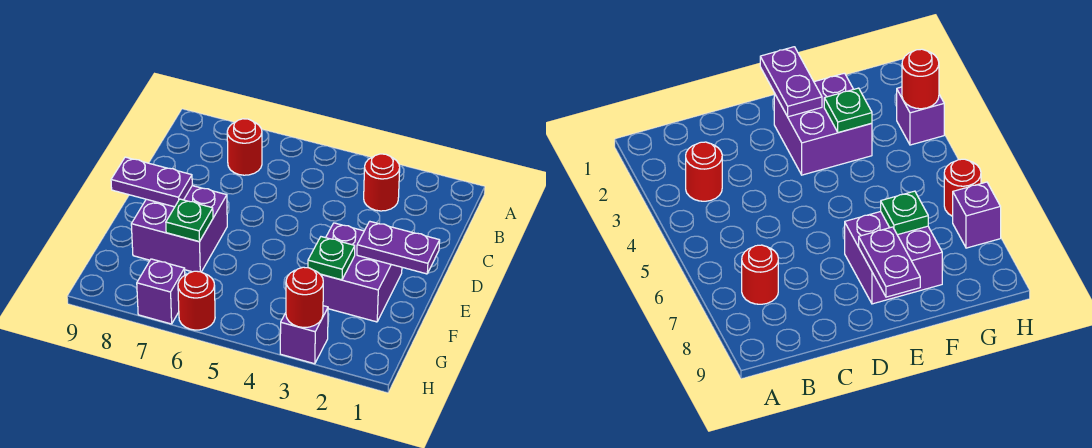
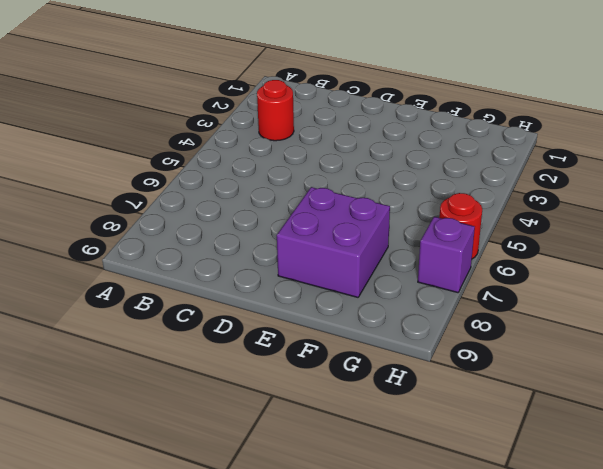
none -> red round brick B7 level 1
none -> purple brick E2:F3 level 1
none -> purple brick H3 level 1

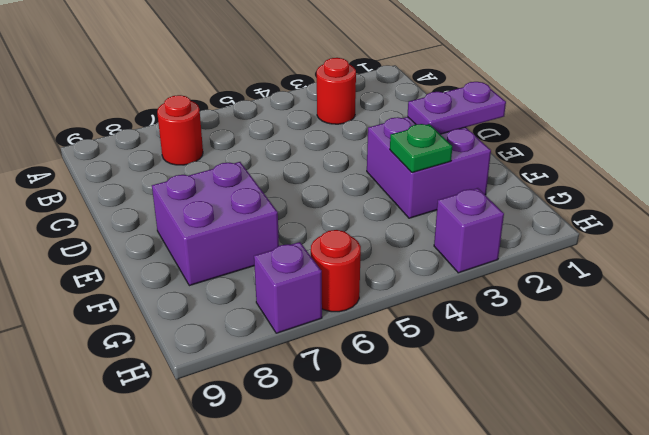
none -> purple plate E8:E9 level 2
none -> green plate F7 level 2
none -> red round brick H3 level 2

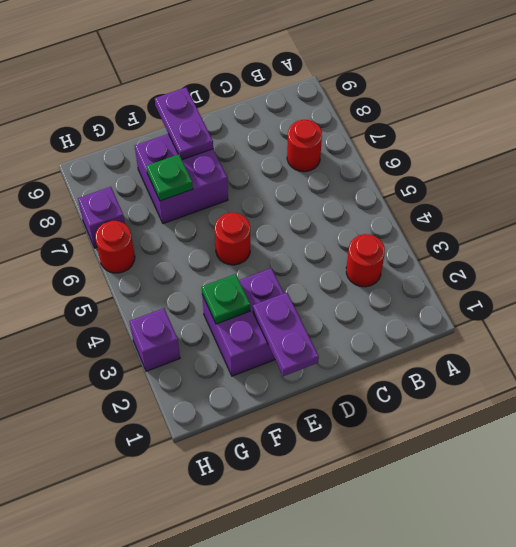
red round brick E5 level 1 -> red round brick H3 level 2

